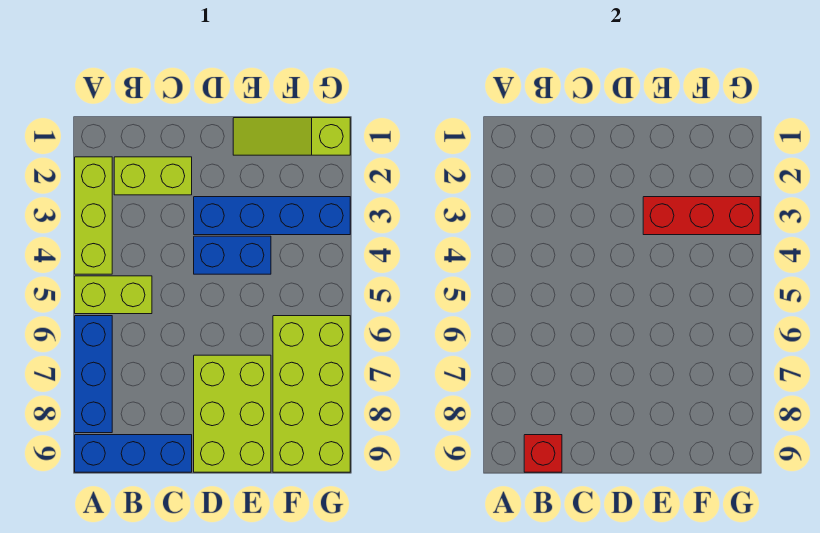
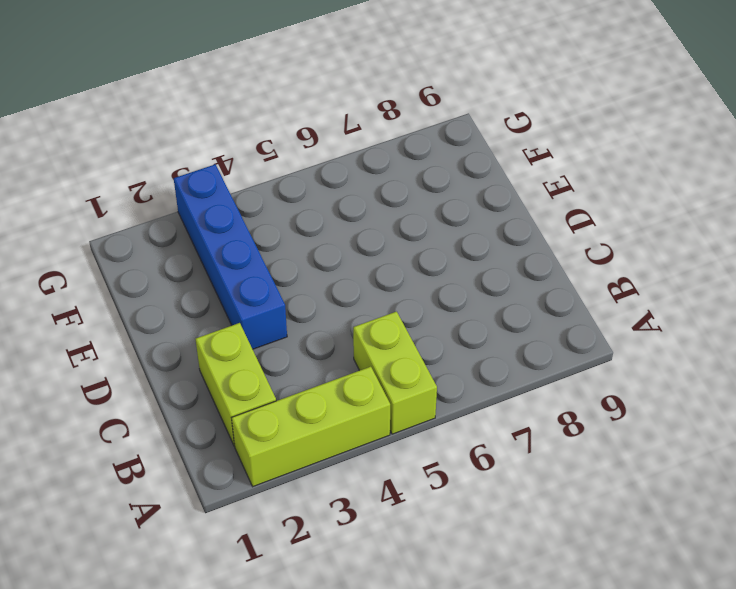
none -> blue brick A6:A8 level 1
none -> blue brick A9:C9 level 1
none -> blue brick D4:E4 level 1

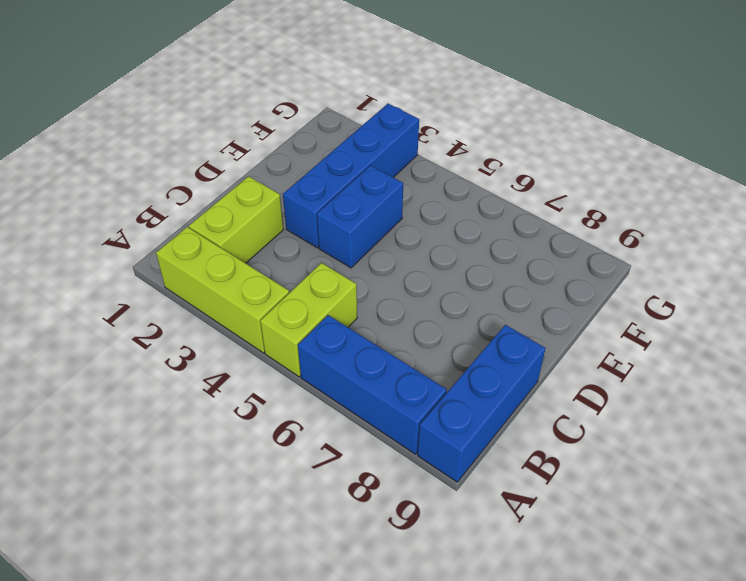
none -> lime brick D7:E9 level 1
none -> lime slope E1:G1 level 1 top G
none -> lime brick F6:G9 level 1

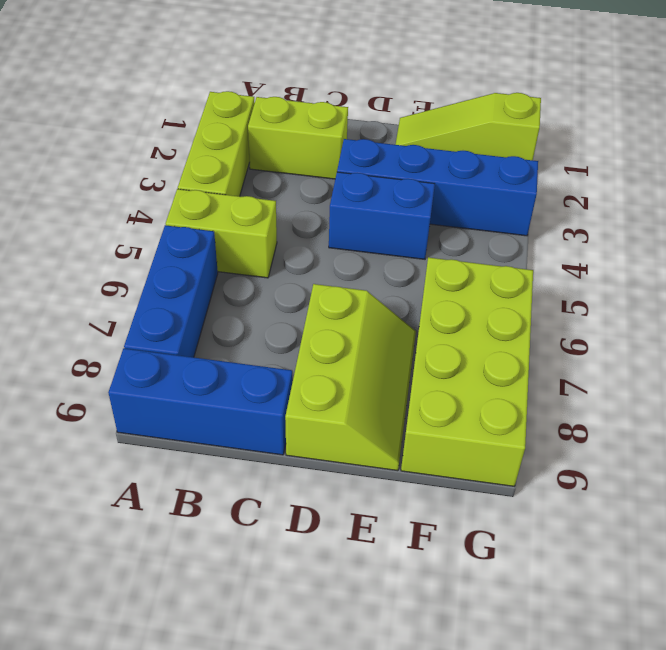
lime slope D7:E9 level 1 top D -> lime brick D7:E9 level 1
none -> red brick B9 level 2
none -> red brick E3:G3 level 2

